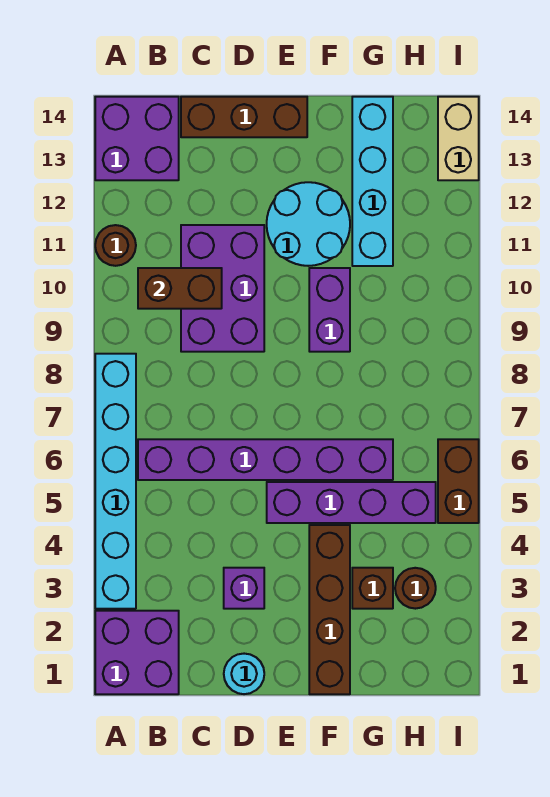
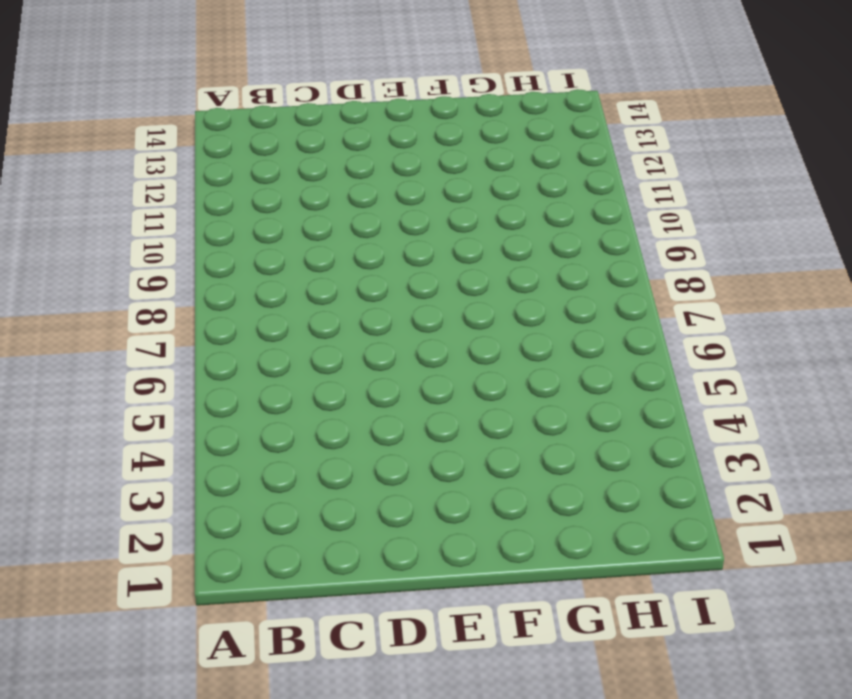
none -> purple brick A1:B2 level 1
none -> cyan brick A3:A8 level 1
none -> brown round brick A11 level 1

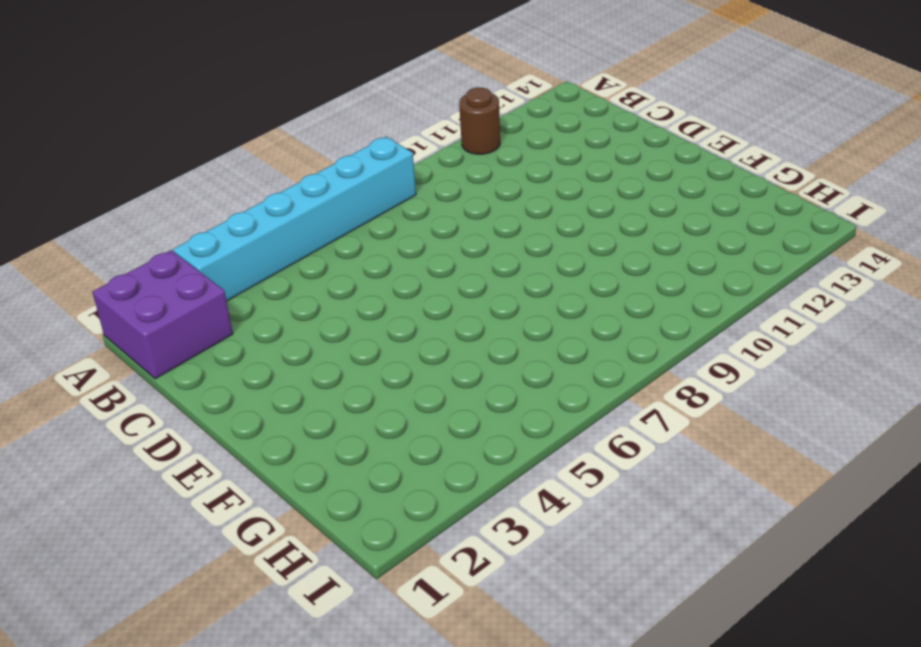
none -> purple brick A13:B14 level 1
none -> purple brick B6:G6 level 1
none -> purple brick C9:D11 level 1

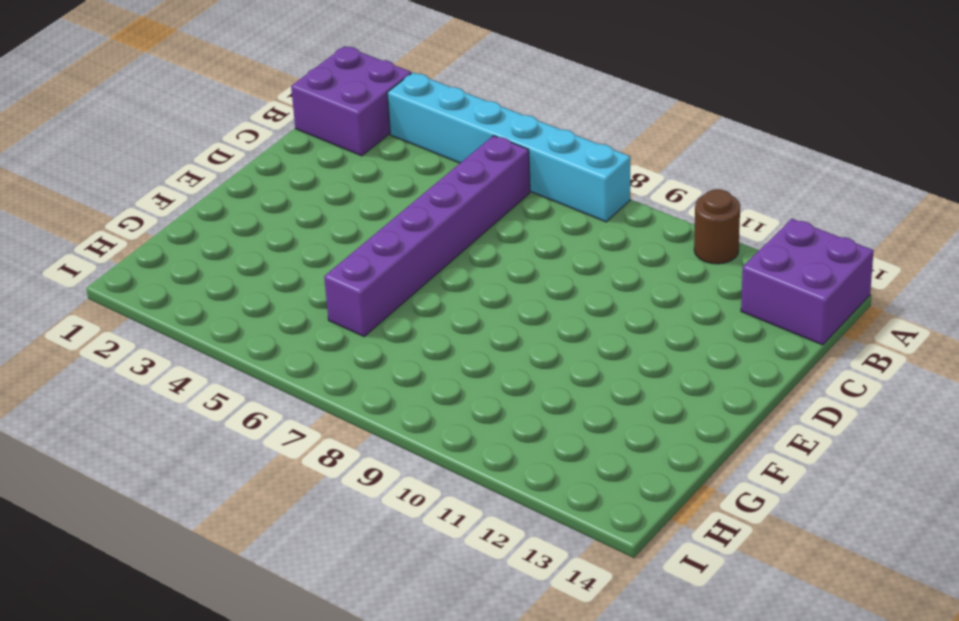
none -> purple brick C9:D11 level 1
none -> brown brick C14:E14 level 1
none -> cyan round brick D1 level 1

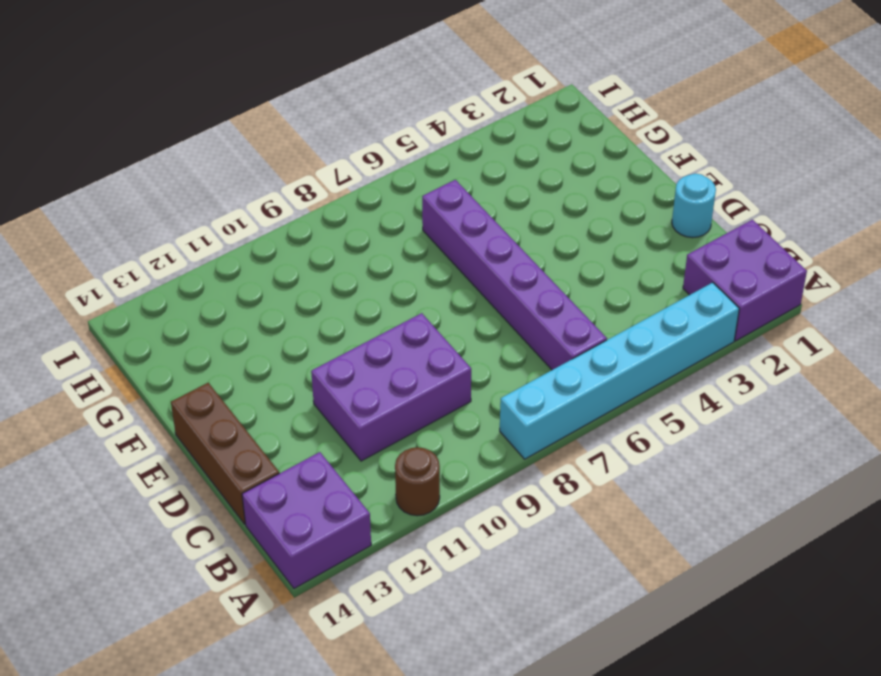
none -> purple brick D3 level 1
none -> purple brick E5:H5 level 1
none -> cyan round brick E11:F12 level 1

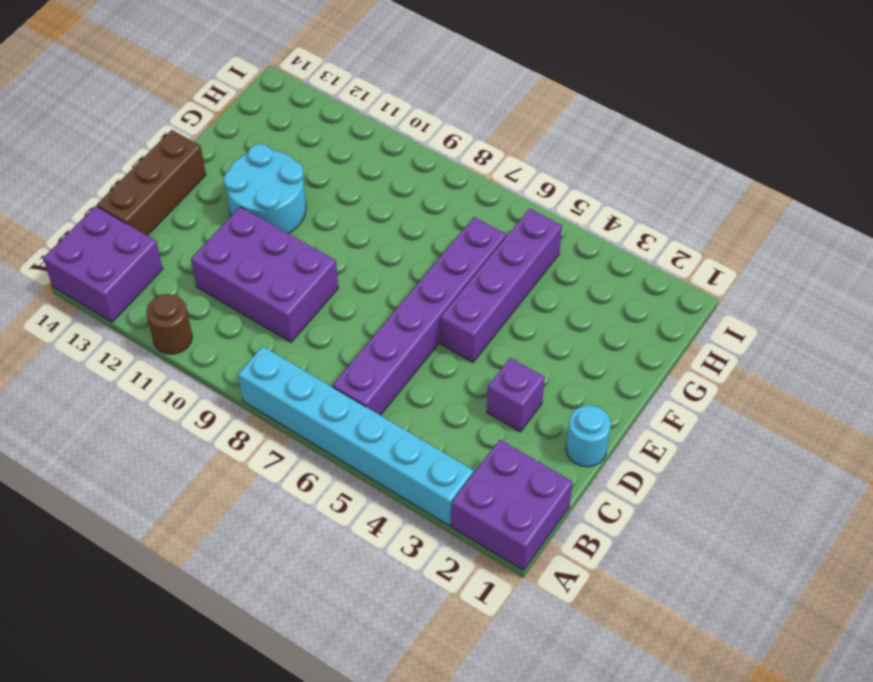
none -> brown brick F1:F4 level 1
none -> purple brick F9:F10 level 1
none -> brown brick G3 level 1

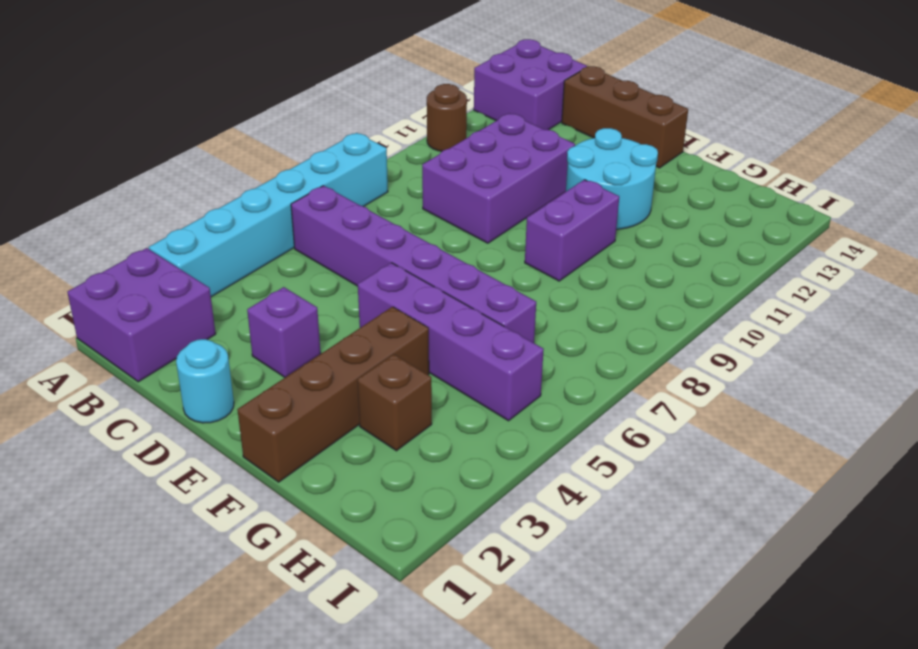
none -> cyan brick G11:G14 level 1
none -> brown round brick H3 level 1
none -> brown brick I5:I6 level 1

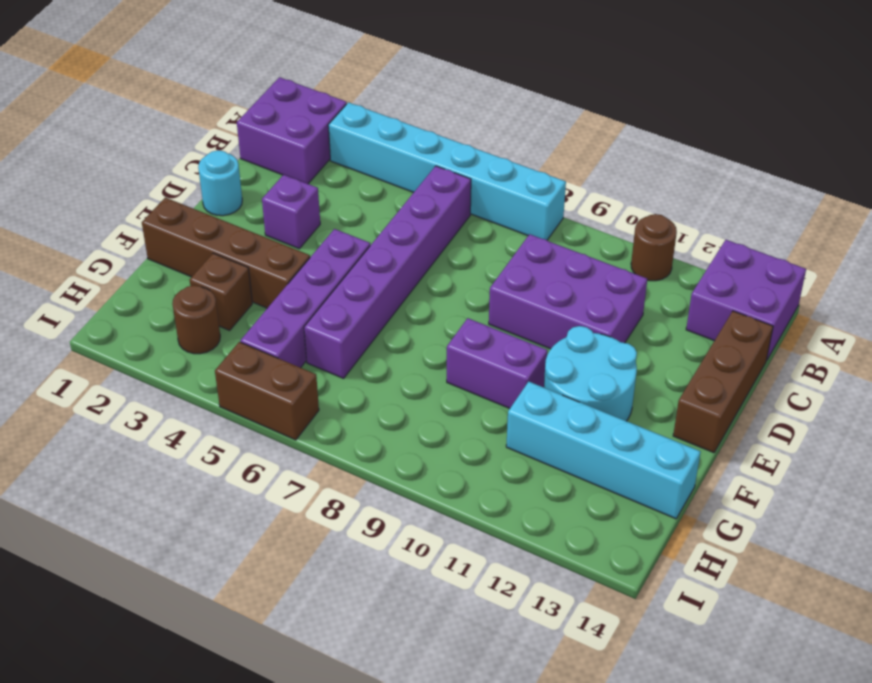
none -> tan brick I13:I14 level 1
none -> brown brick B10:C10 level 2

